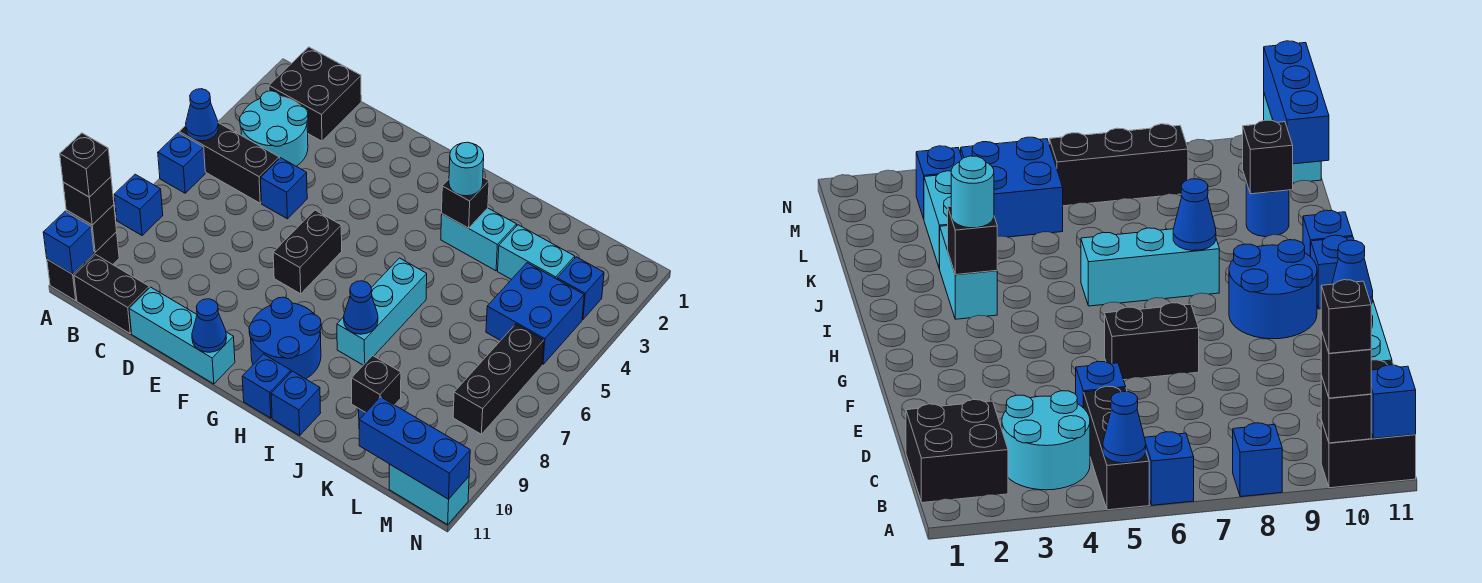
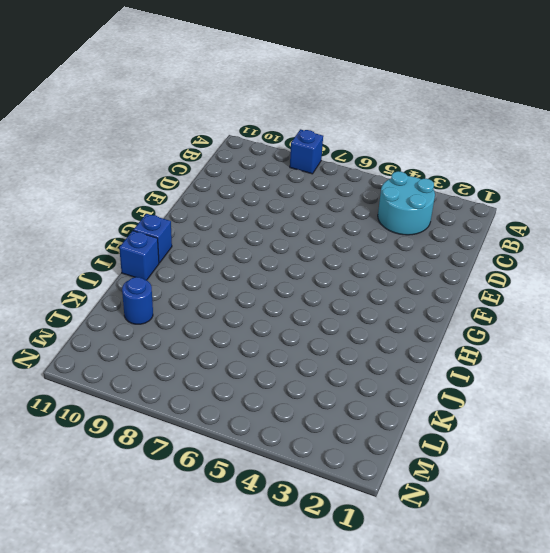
none -> black brick A5:C5 level 1
none -> blue brick A6 level 1
none -> black brick A10:A11 level 1
none -> black brick B1:C2 level 1

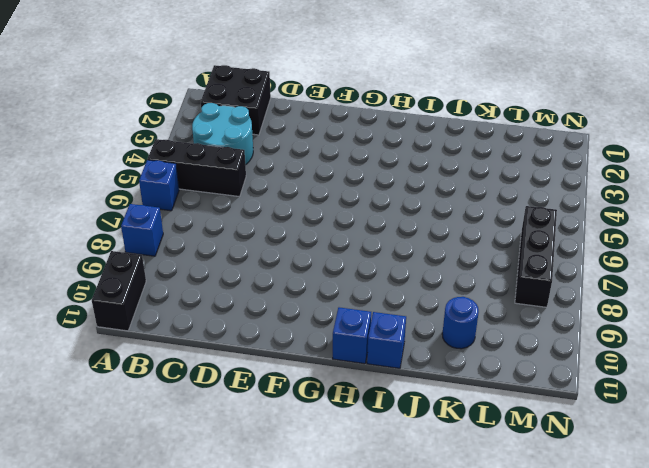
none -> black brick B11:C11 level 1
none -> blue brick D5 level 1
none -> cyan brick D11:F11 level 1
none -> black brick F6:F7 level 1

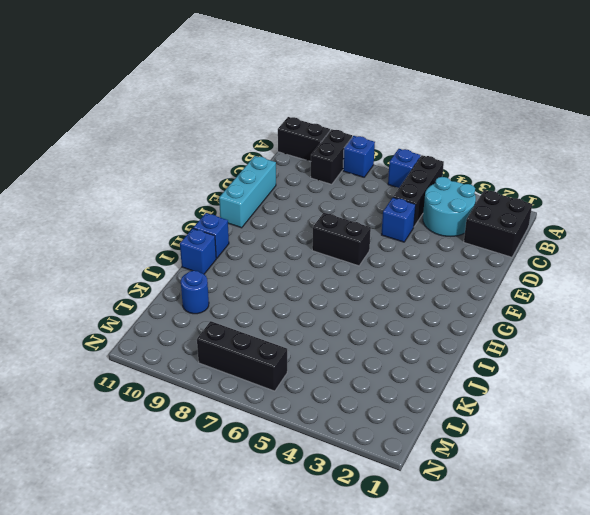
black brick A9:B9 level 1 -> black brick B11:C11 level 1
none -> blue round brick G9:H10 level 1
none -> cyan brick I3:J3 level 1
none -> cyan brick I6:I8 level 1
none -> cyan brick K3:L3 level 1

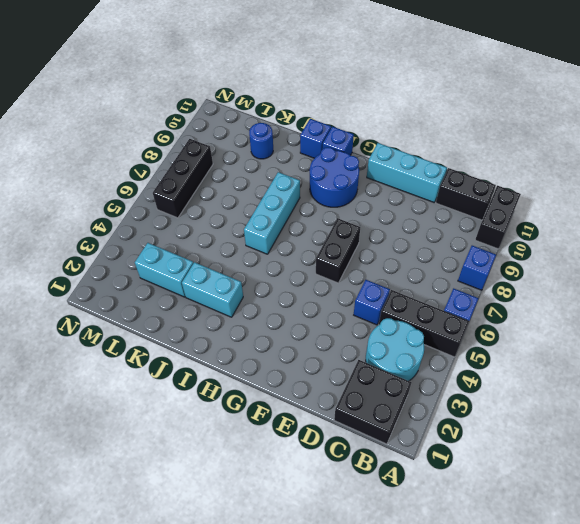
none -> blue brick L4:M5 level 1
none -> blue brick M3 level 1
none -> cyan brick M11:N11 level 1
none -> blue cone A5 level 2

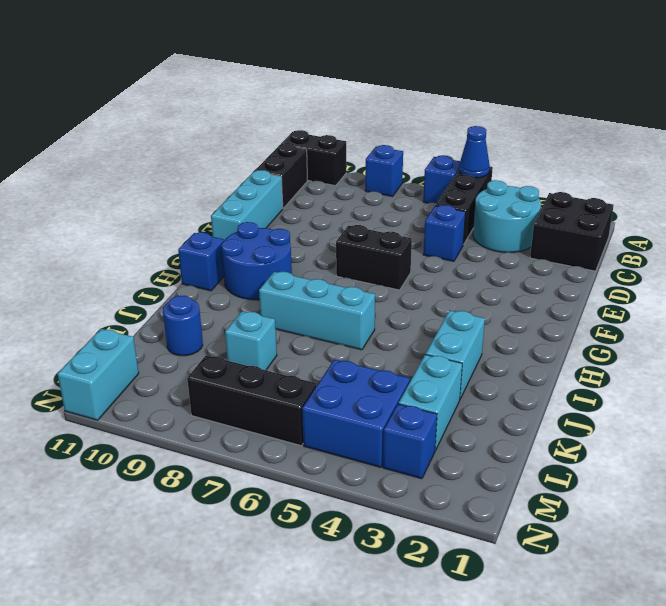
cyan brick K8 level 1 -> none
none -> blue brick I11 level 1
none -> black brick A10 level 2
none -> blue brick A11 level 2
none -> blue cone F11 level 2

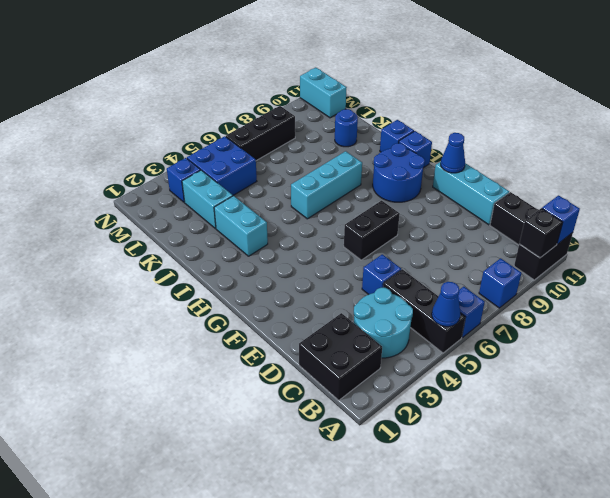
none -> black brick I3 level 2
none -> blue cone I8 level 2
none -> black brick K10 level 2
none -> blue brick L11:N11 level 2

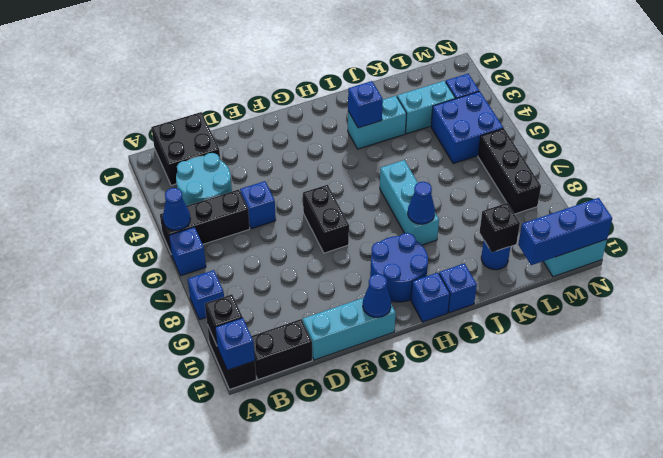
blue brick I3 level 2 -> black brick I3 level 2
none -> black brick A10 level 3
none -> cyan round brick I3 level 3
none -> black brick A10 level 4

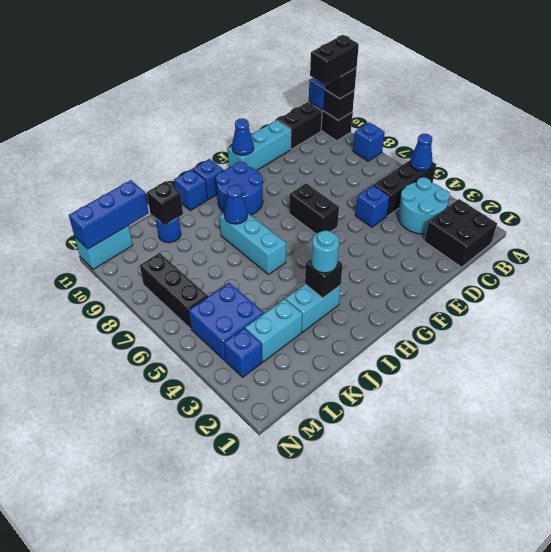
black brick A10:B10 level 4 -> black brick A10 level 4
none -> blue brick A6 level 1

